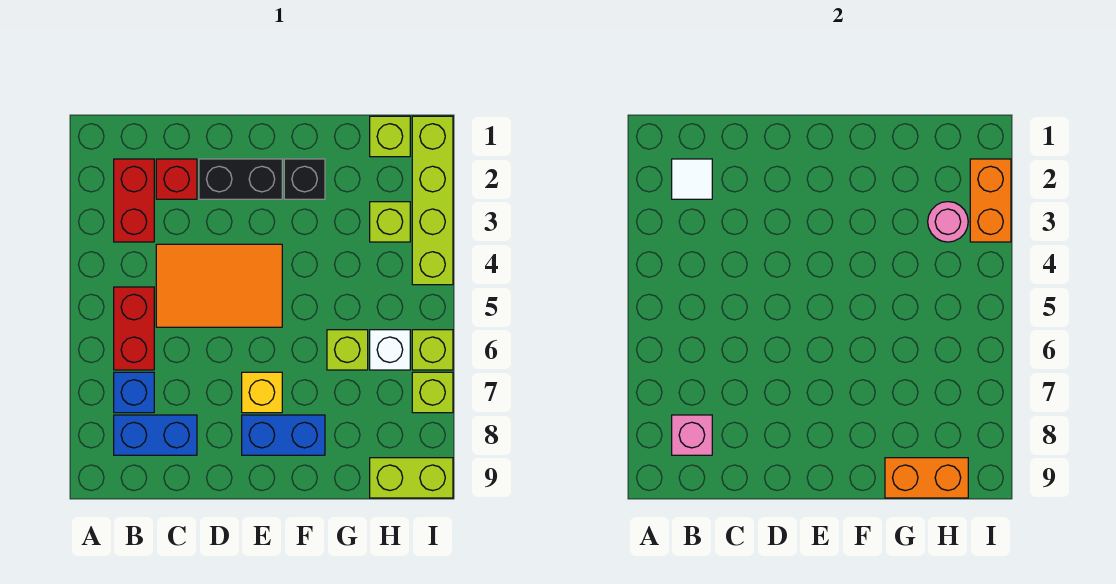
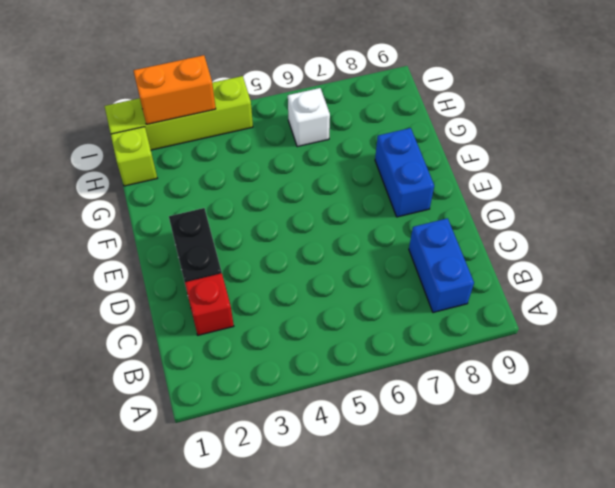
none -> red brick B2:B3 level 1
none -> red brick B5:B6 level 1
none -> blue brick B7 level 1

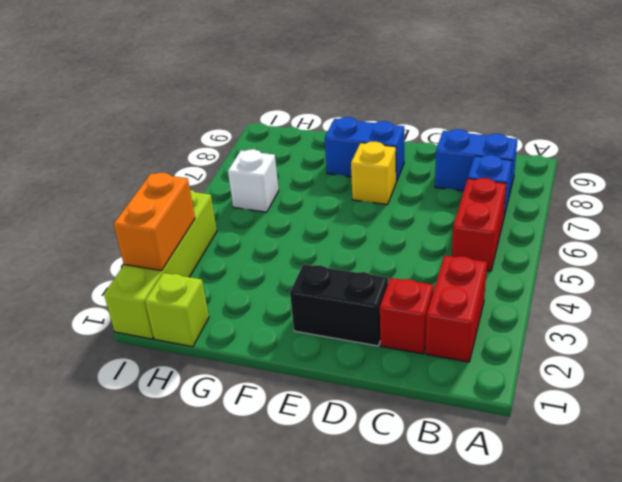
none -> orange tile C4:E5 level 1
none -> black brick F2 level 1
none -> lime brick G6 level 1

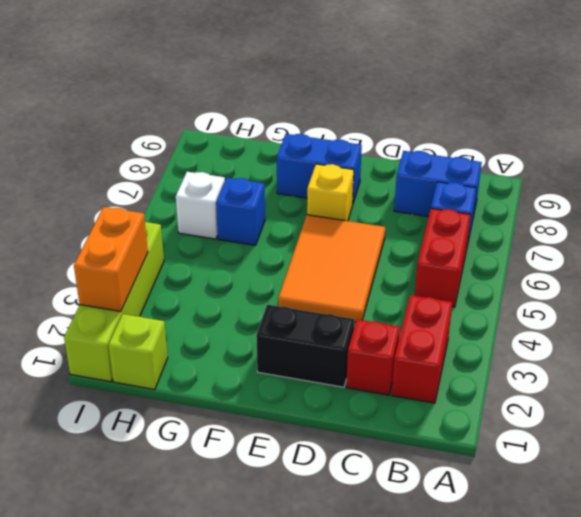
orange tile D4:E6 level 1 -> orange tile C4:E5 level 1
blue brick G6 level 1 -> lime brick G6 level 1
none -> black brick F2 level 1
none -> lime brick H3 level 1
none -> lime brick H9:I9 level 1

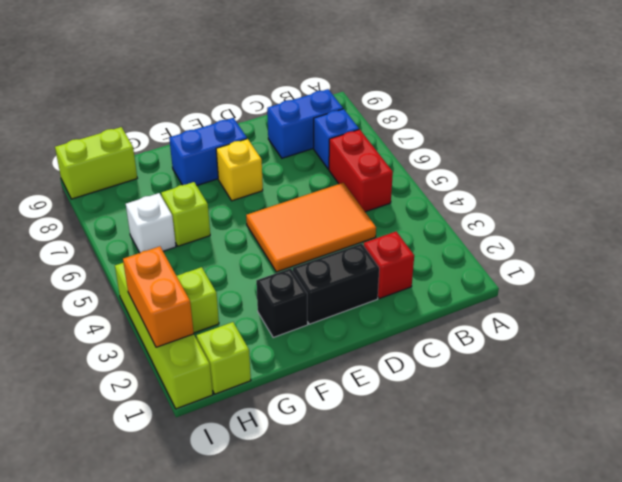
none -> red brick B2:B3 level 1
none -> lime brick I6 level 1
none -> lime brick I7 level 1

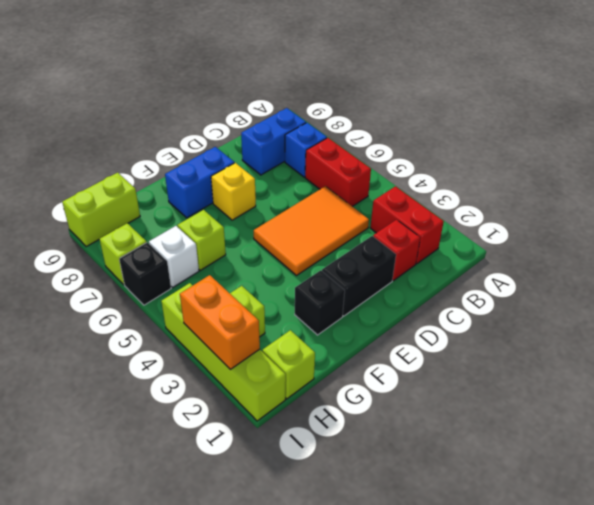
black brick I6 level 1 -> lime brick I6 level 1
none -> white tile B2 level 2
none -> pink brick B8 level 2
none -> orange brick G9:H9 level 2

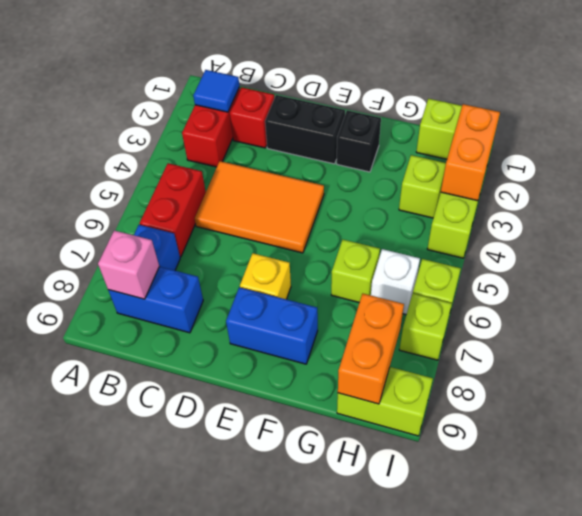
blue tile B2 level 2 -> white tile B2 level 2
orange brick H8:H9 level 2 -> orange brick G9:H9 level 2
none -> pink round brick H3 level 2

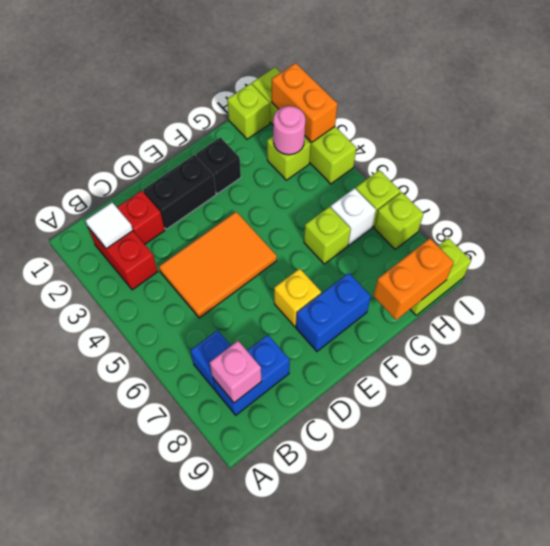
none -> red brick B5:B6 level 1

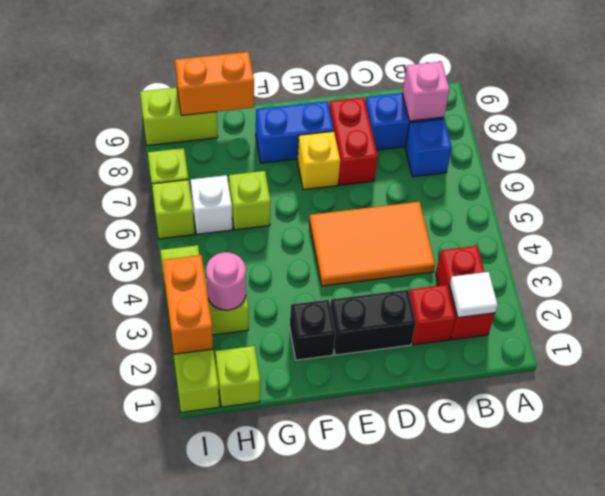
red brick D7:D8 level 1 -> red brick B5:B6 level 1

